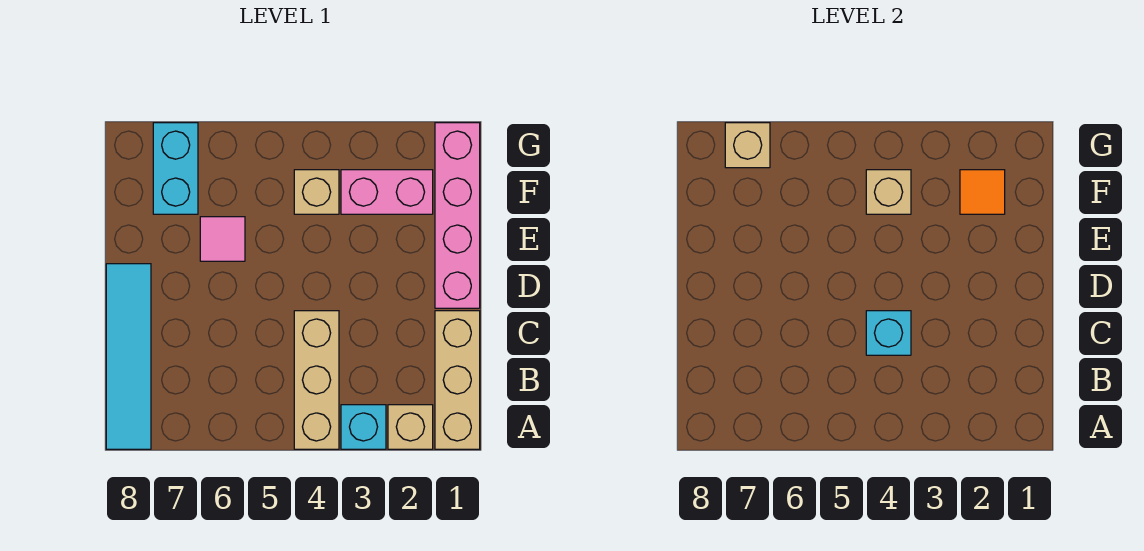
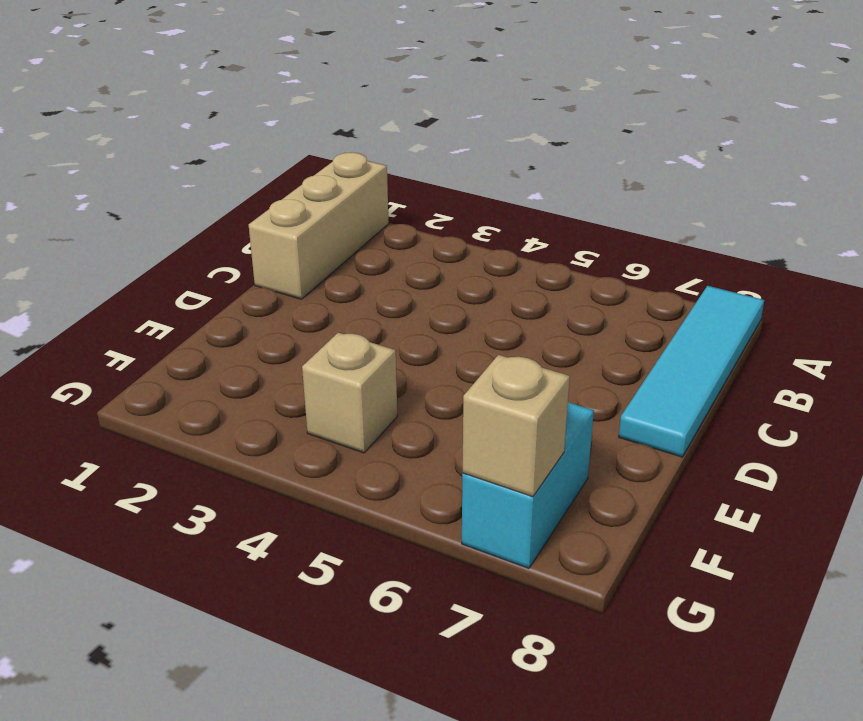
none -> tan brick A2 level 1
none -> cyan brick A3 level 1
none -> tan brick A4:C4 level 1

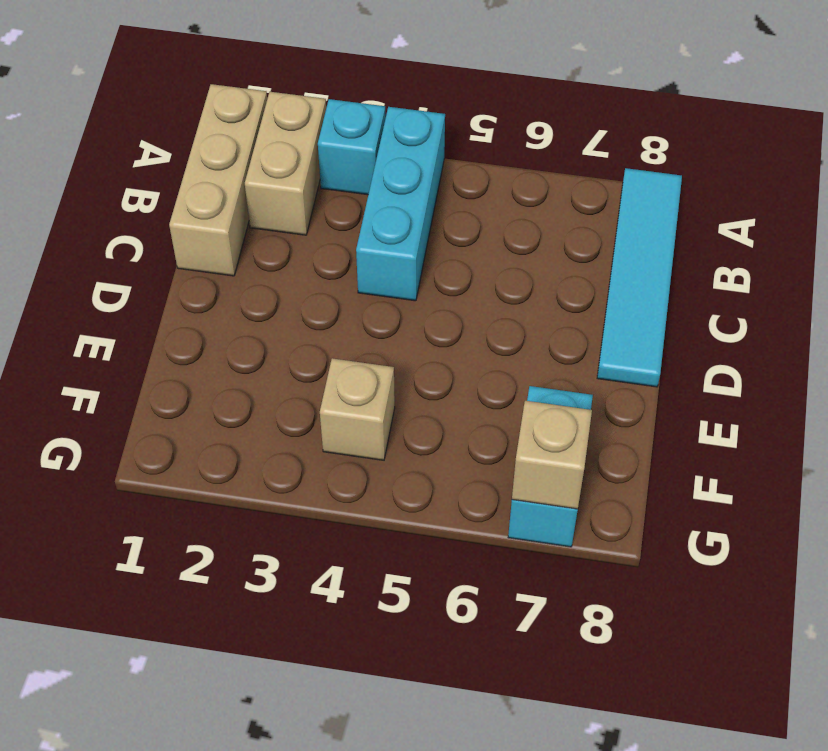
tan brick A2:B2 level 1 -> tan brick A2 level 1
cyan brick A4:C4 level 1 -> tan brick A4:C4 level 1
none -> pink brick D1:G1 level 1
none -> pink tile E6 level 1
none -> pink brick F2:F3 level 1

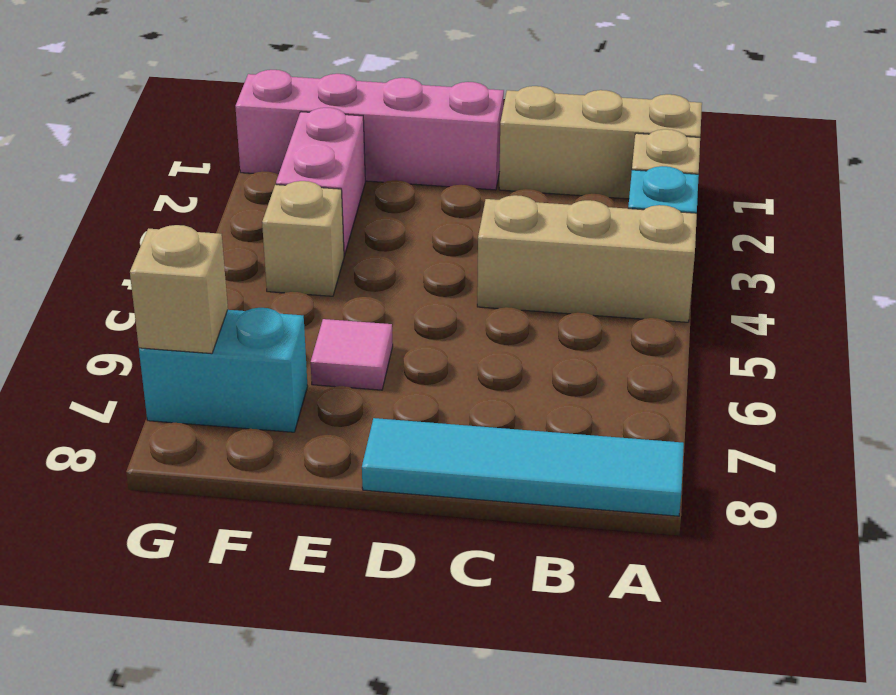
none -> cyan brick C4 level 2
none -> orange tile F2 level 2
none -> tan brick F4 level 2

